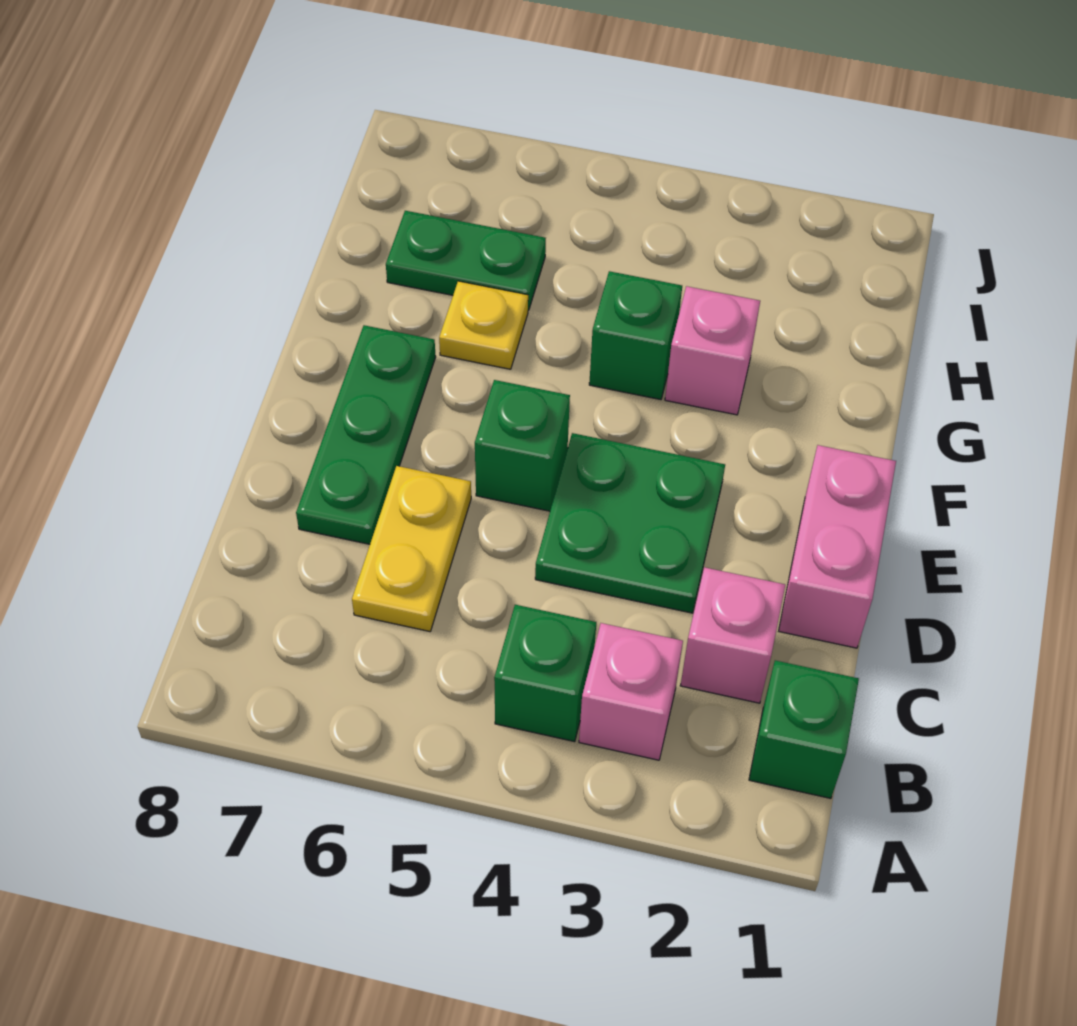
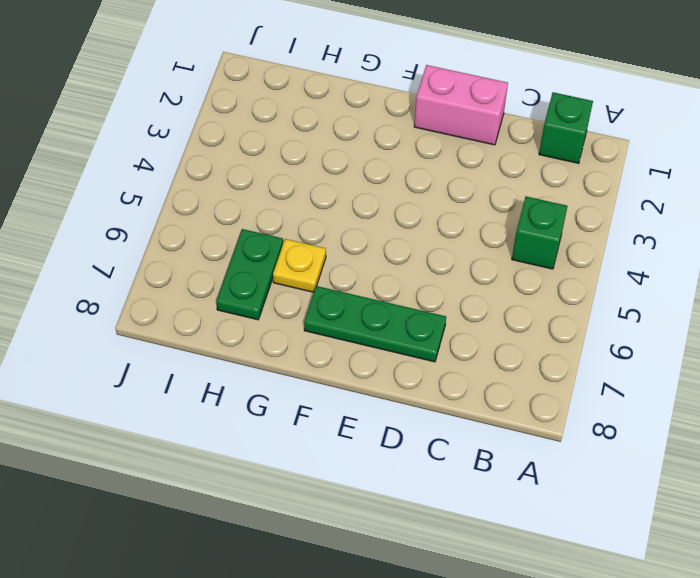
none -> pink brick B3 level 1
none -> pink brick C2 level 1
none -> yellow plate C6:D6 level 1

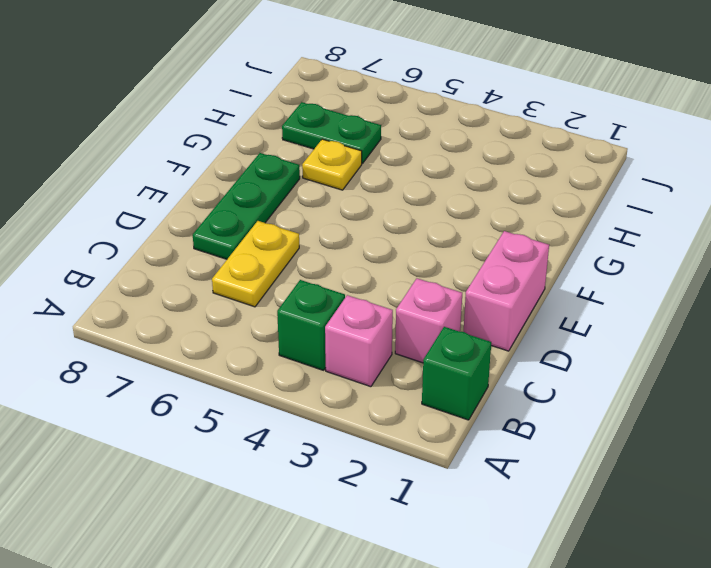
none -> green plate D3:E4 level 1
none -> green brick E5 level 1
none -> pink brick G3 level 1

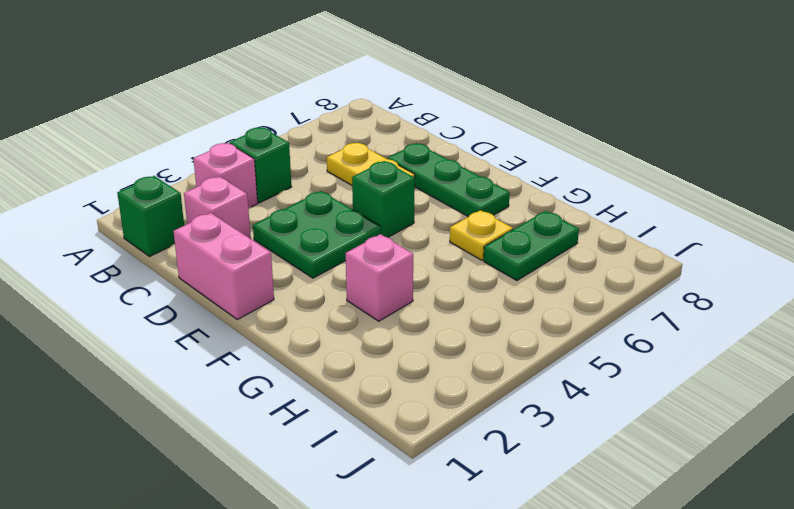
none -> green brick G4 level 1

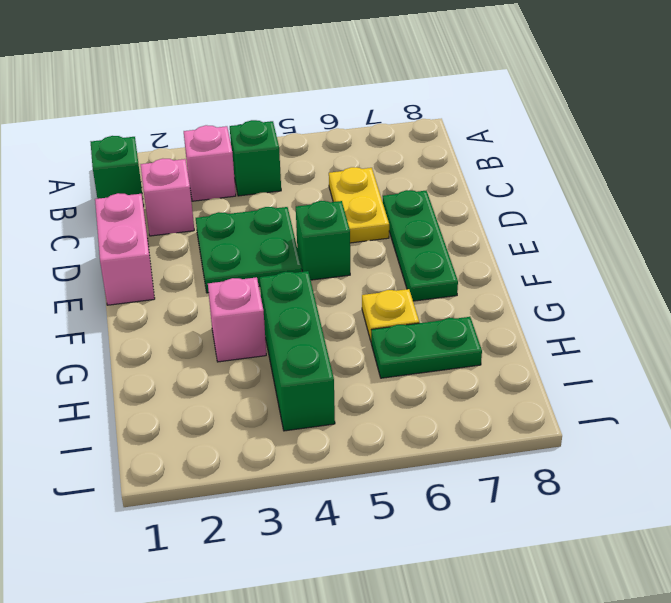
green brick G4:I4 level 1 -> green brick G4 level 1

